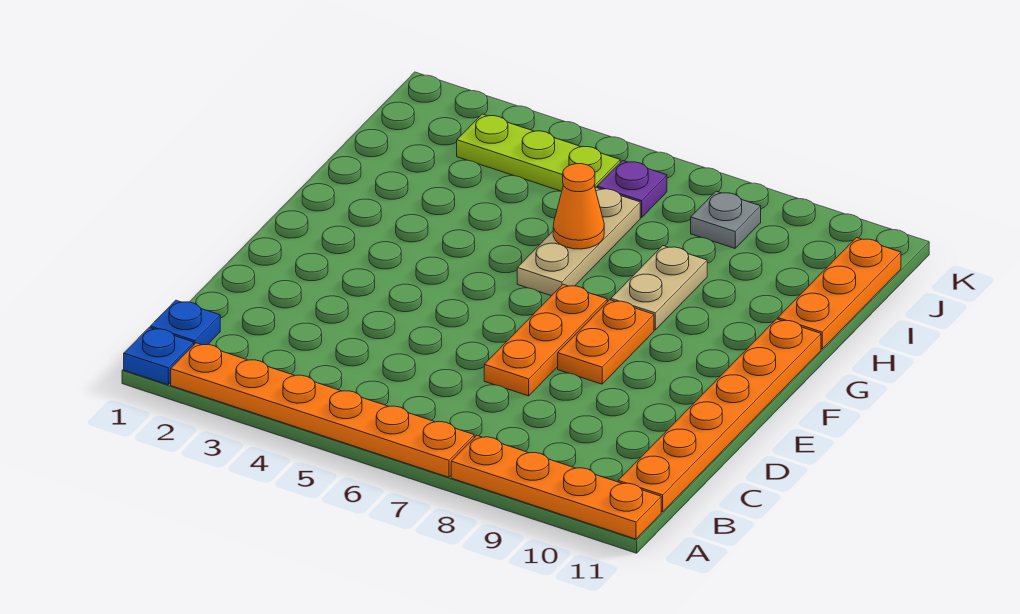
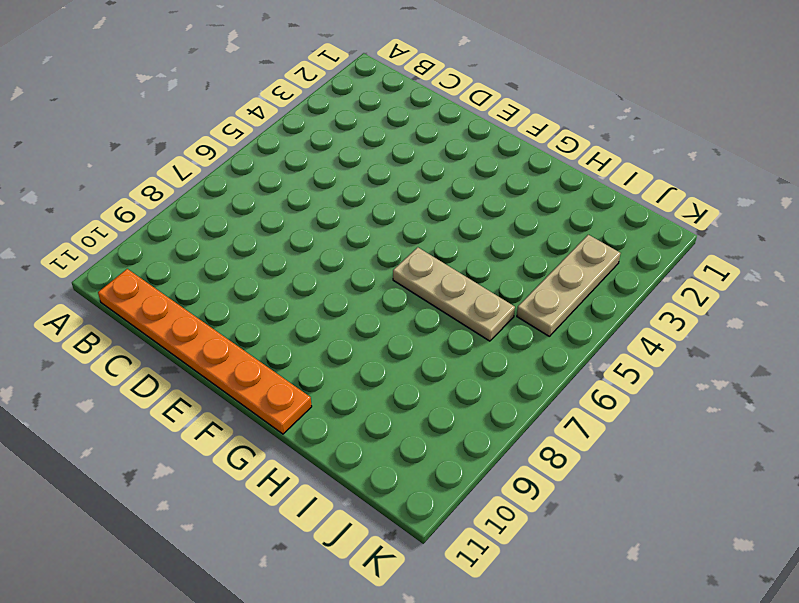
tan plate J3:J5 level 1 -> lime plate J3:J5 level 1
none -> blue plate A1 level 1
none -> orange plate A2:A7 level 1
none -> orange plate A8:A11 level 1

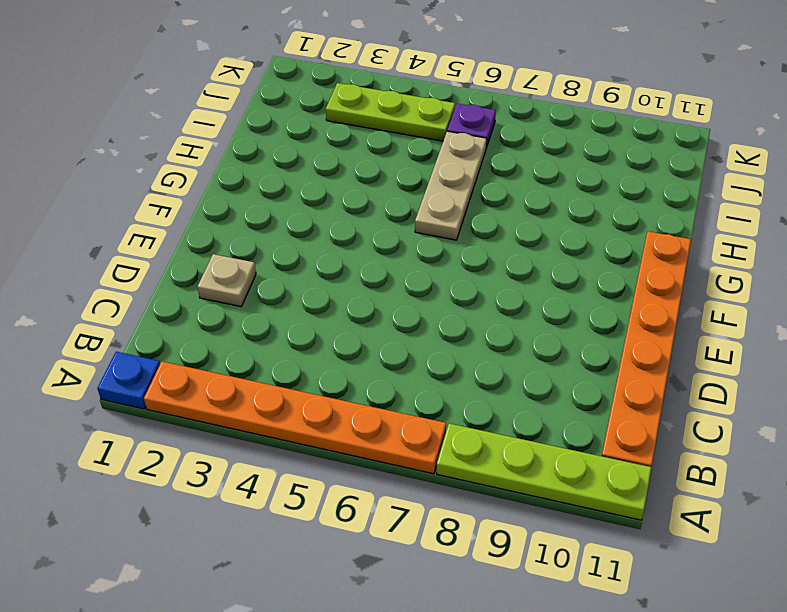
lime plate A8:A11 level 1 -> orange plate A8:A11 level 1
tan plate D2 level 1 -> none
none -> blue plate B1 level 1
none -> orange plate D7:F7 level 1
none -> orange plate E8:F8 level 1

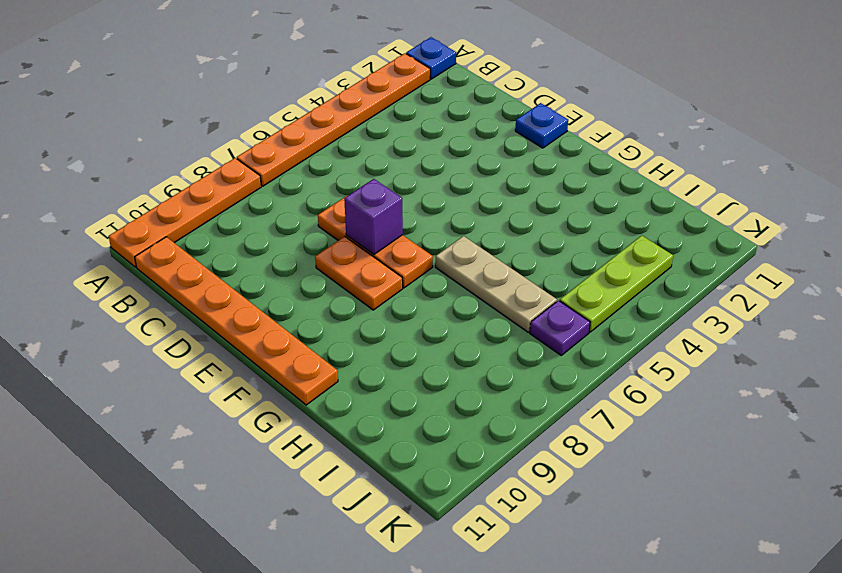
blue plate E1 level 1 -> blue plate B1 level 1
purple brick E7 level 2 -> none
none -> tan plate G8:H8 level 1
none -> orange plate H11:J11 level 1
none -> grey plate J8 level 1

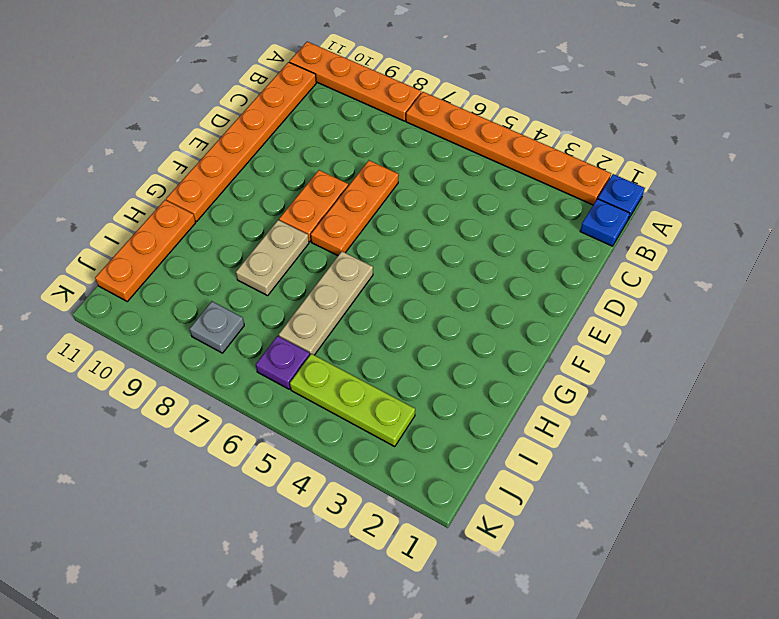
none -> orange cone H6 level 2

